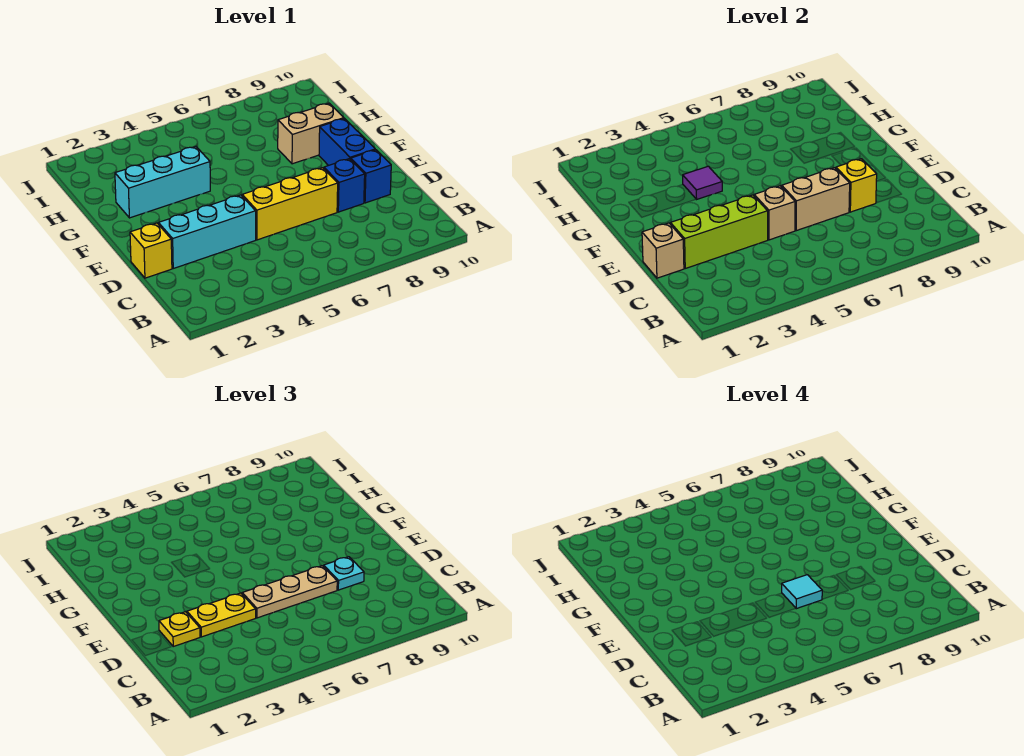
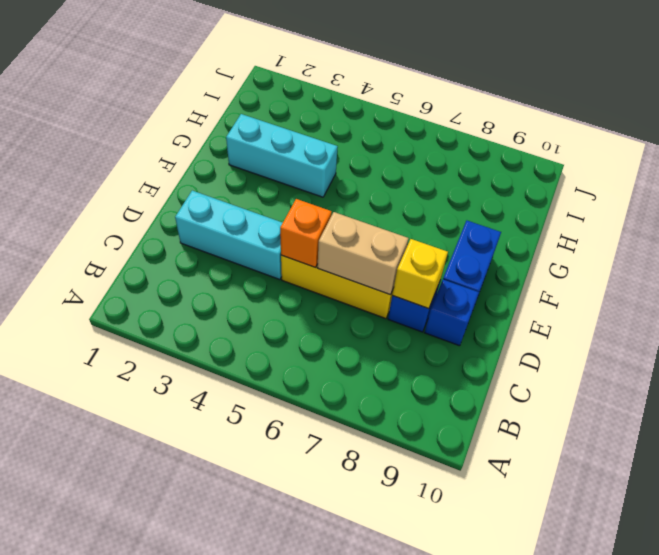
orange brick D5 level 2 -> tan brick D5 level 2
none -> yellow brick D1 level 1
none -> tan brick G8:G9 level 1
none -> tan brick D1 level 2

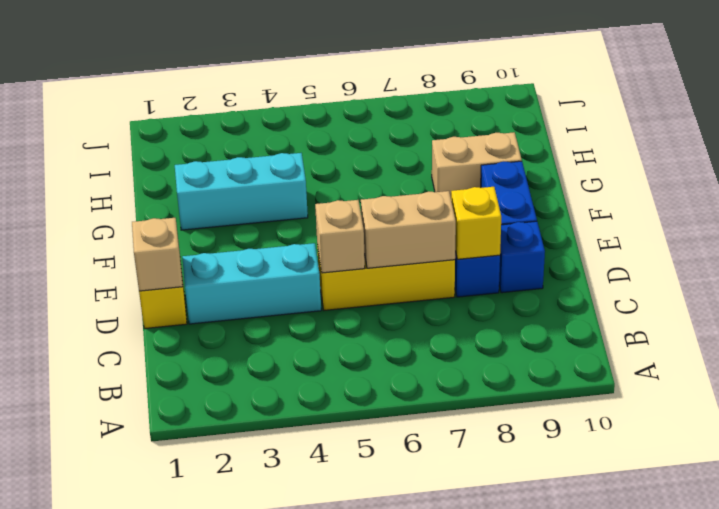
none -> lime brick D2:D4 level 2
none -> purple tile G4 level 2
none -> yellow plate D2 level 3

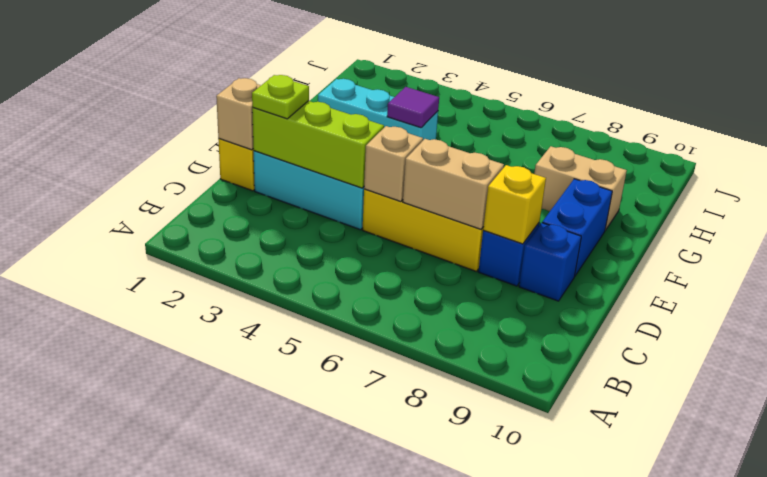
lime plate D2 level 3 -> yellow plate D2 level 3
none -> yellow plate D3:D4 level 3
none -> tan plate D5:D7 level 3
none -> cyan plate D8 level 3

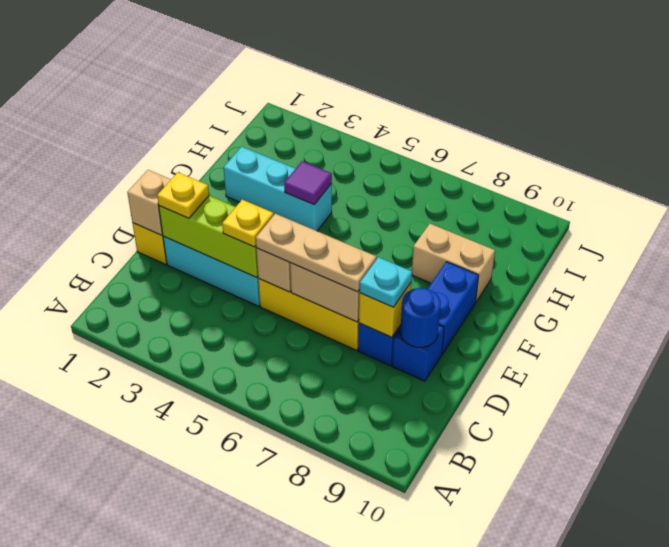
yellow plate D4 level 3 -> yellow plate D3:D4 level 3
blue round brick D9 level 2 -> none
none -> cyan tile D6 level 4

